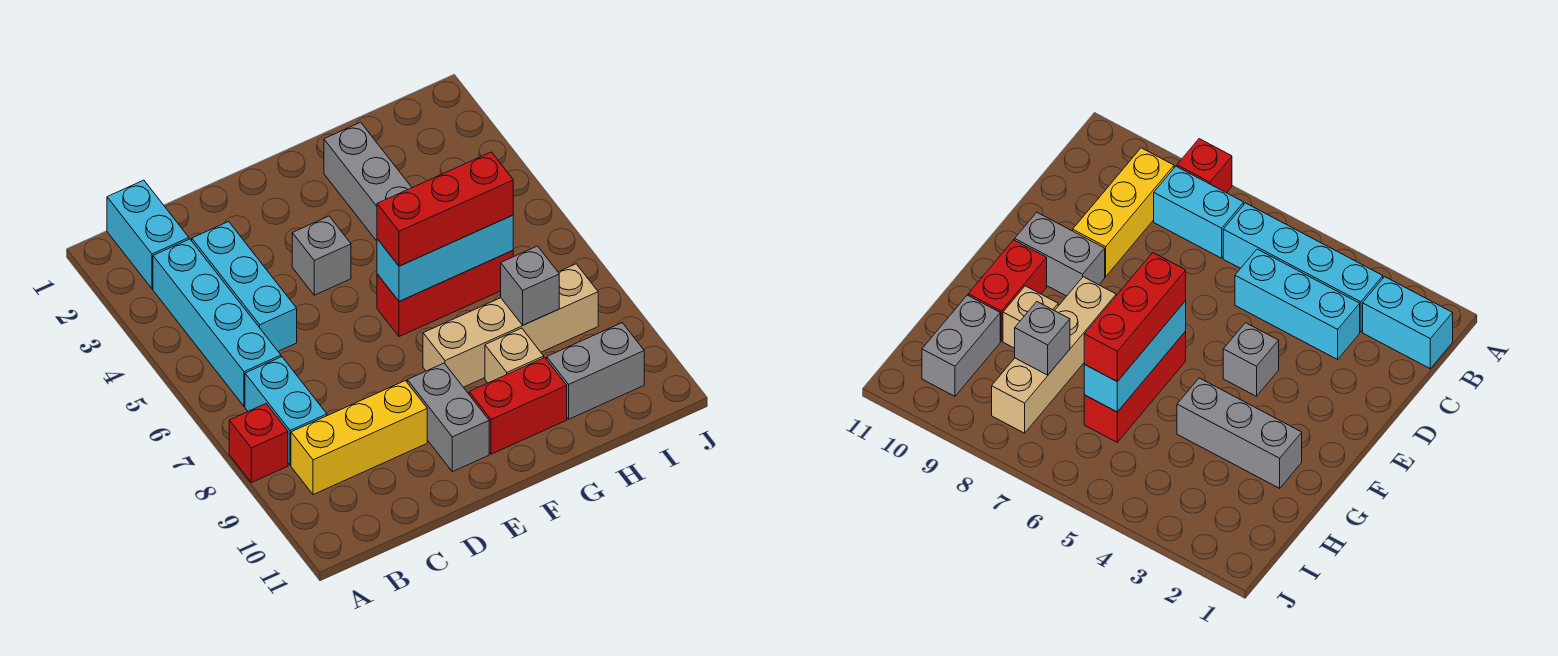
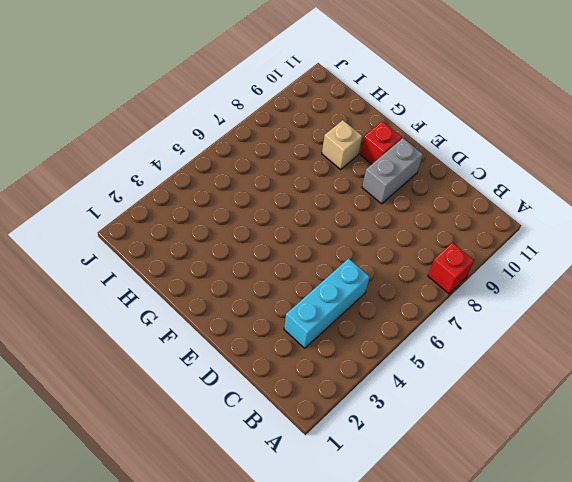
red brick F10 level 1 -> red brick F10:G10 level 1
none -> cyan brick B1:B2 level 1
none -> cyan brick B3:B6 level 1
none -> cyan brick B7:B8 level 1

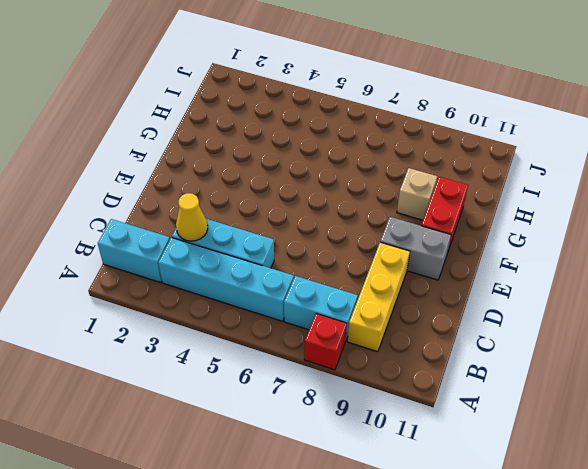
yellow cone C3 level 2 -> none
none -> grey brick E4 level 1
none -> red brick F6:H6 level 1
none -> tan brick F8:I8 level 1

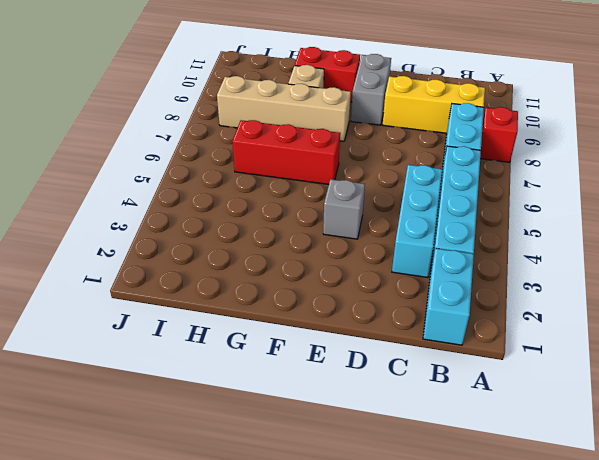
none -> grey brick G2:G4 level 1
none -> grey brick H10:I10 level 1
none -> cyan brick F6:H6 level 2

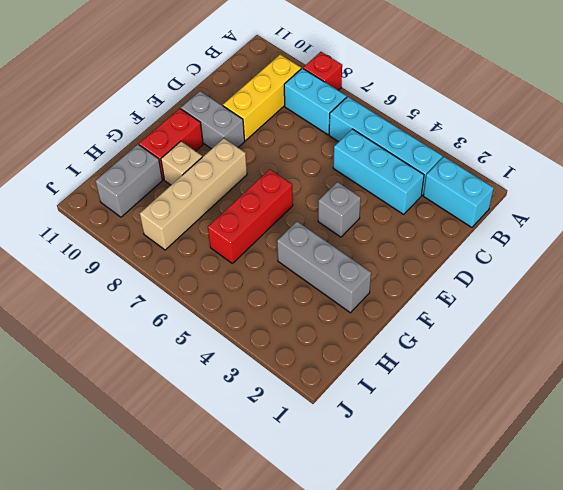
none -> cyan brick F6:H6 level 2
none -> grey brick H8 level 2
none -> red brick F6:H6 level 3

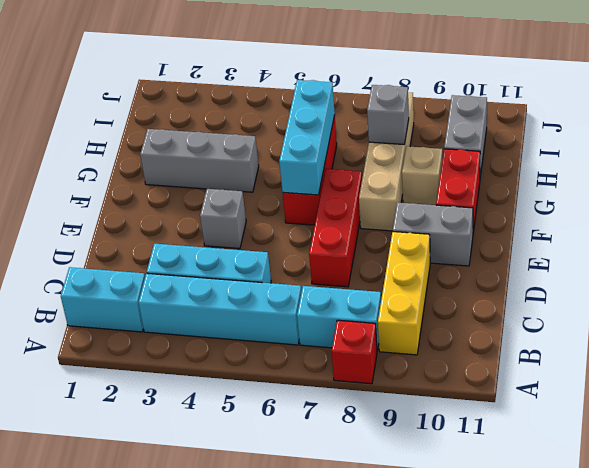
red brick D7:F7 level 1 -> red brick F6:H6 level 3

